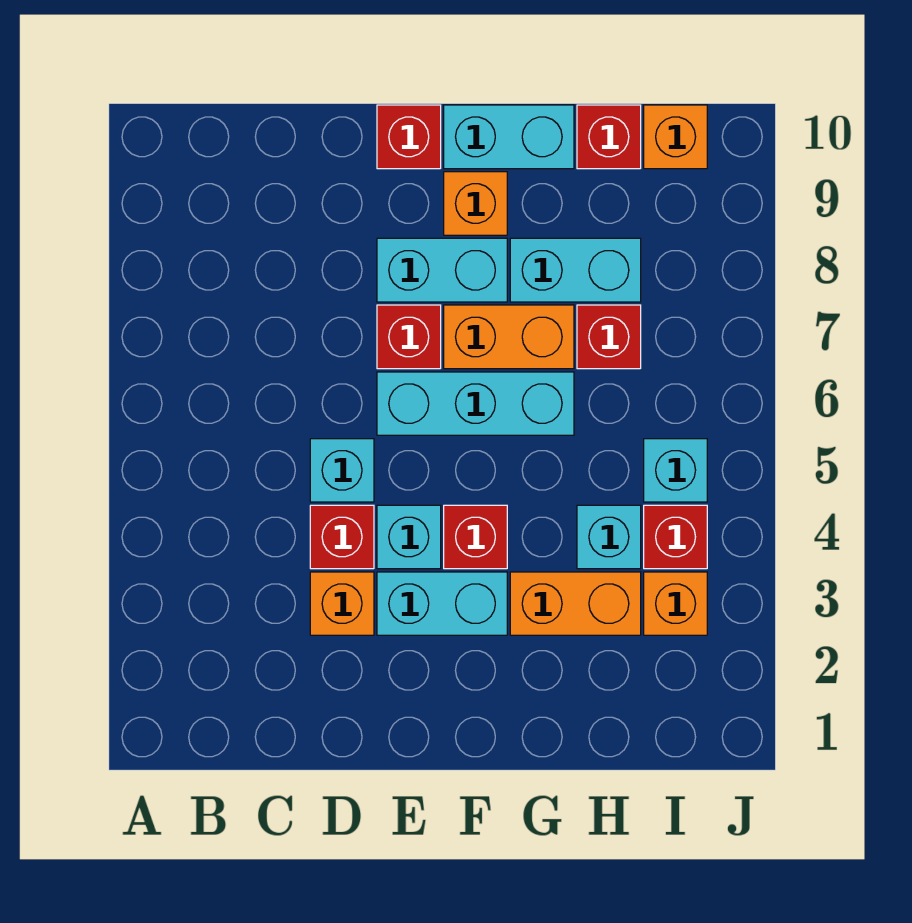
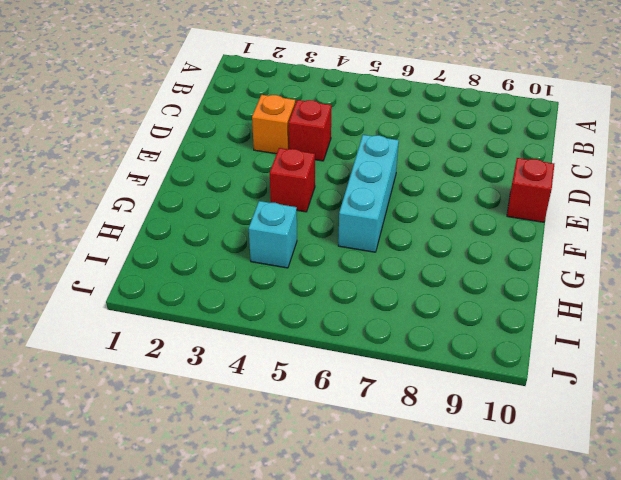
none -> cyan brick D5 level 1
none -> cyan brick E3:F3 level 1
none -> cyan brick E4 level 1

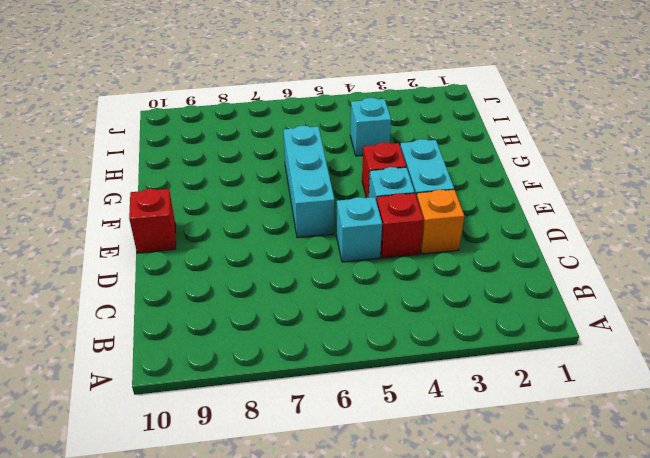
none -> red brick E7 level 1
none -> cyan brick E8:F8 level 1
none -> orange brick F7:G7 level 1

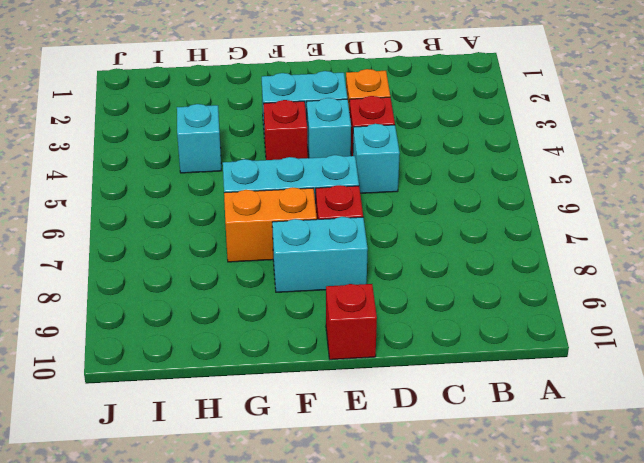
none -> orange brick F9 level 1
none -> cyan brick F10:G10 level 1
none -> orange brick G3:H3 level 1

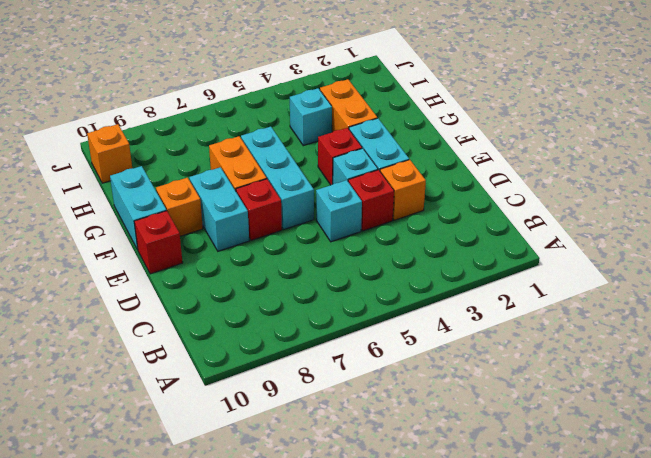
none -> cyan brick G8:H8 level 1
none -> red brick H7 level 1
none -> red brick H10 level 1

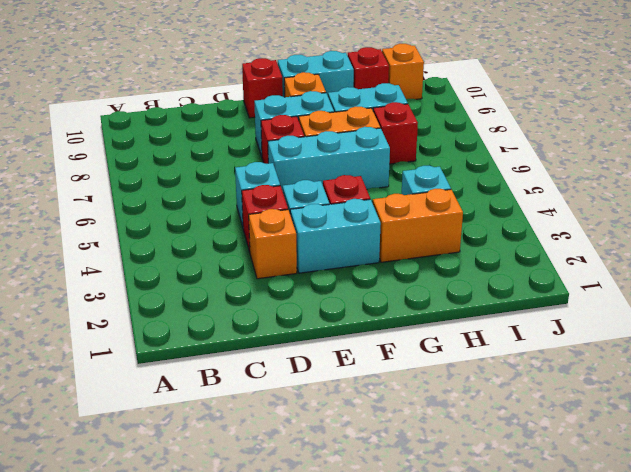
none -> orange brick I3 level 1
none -> red brick I4 level 1
none -> cyan brick I5 level 1

